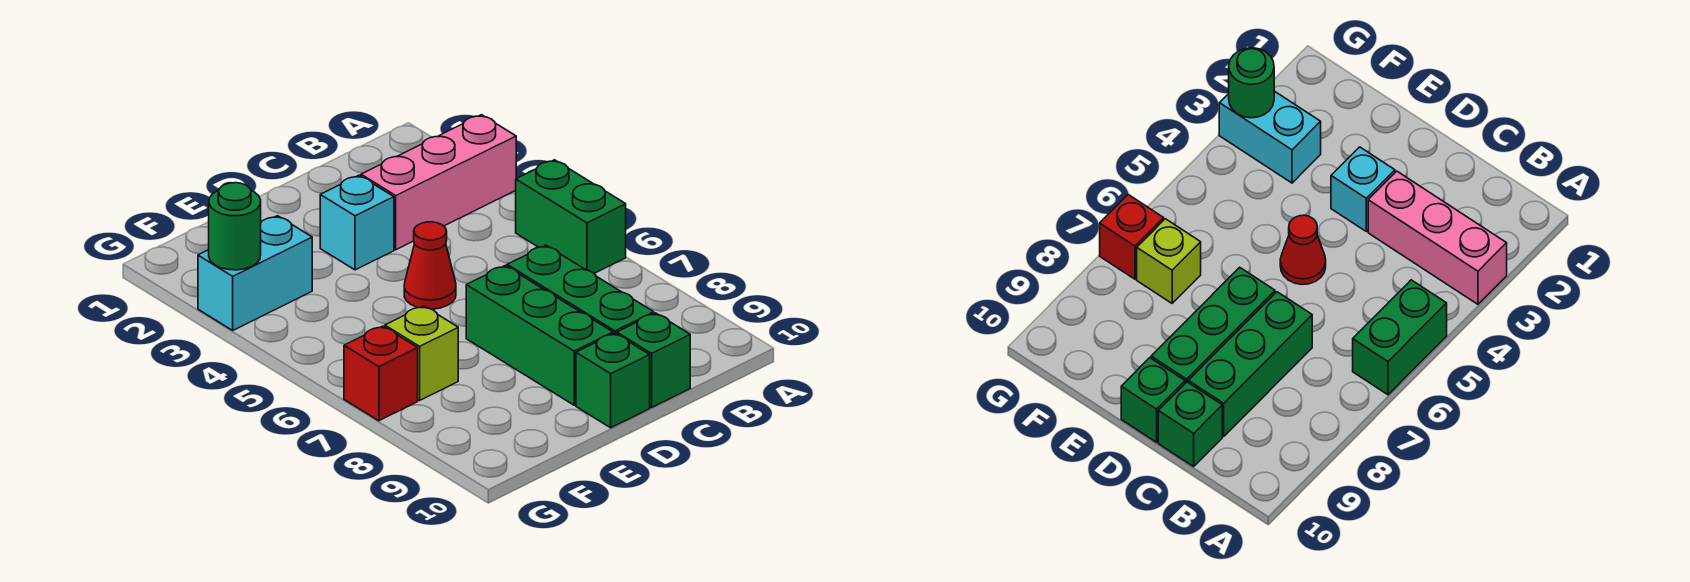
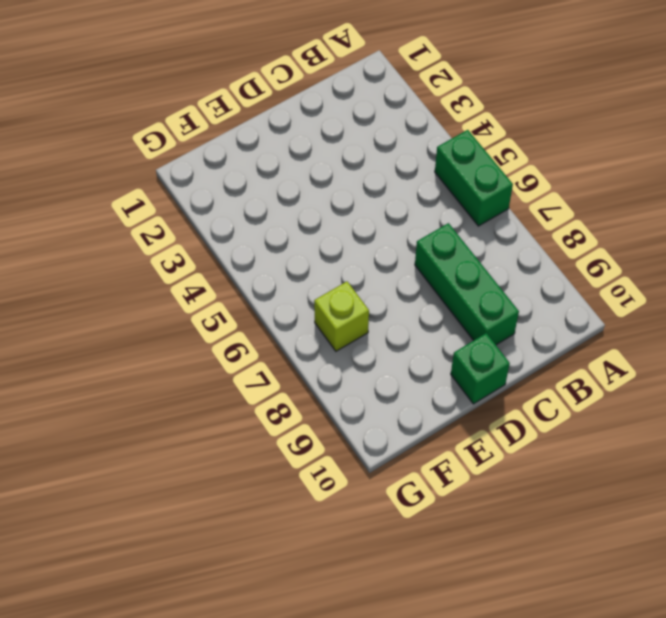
none -> pink brick A3:C3 level 1
none -> green brick C10 level 1
none -> cyan brick D3 level 1

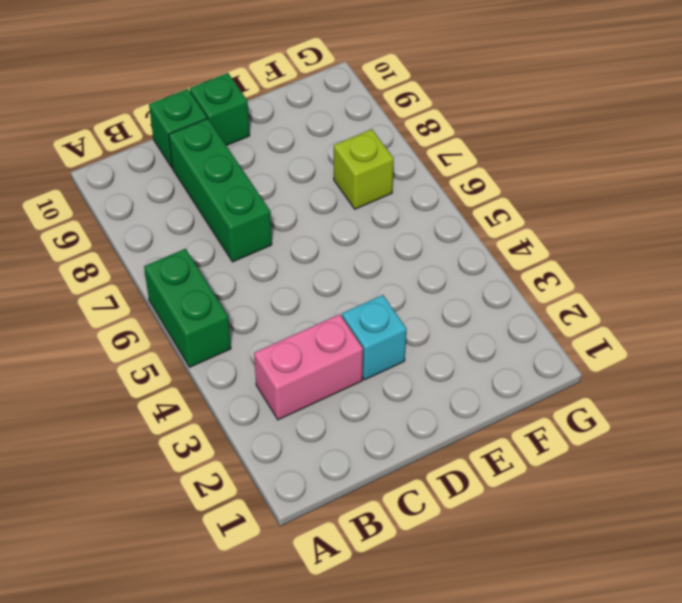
pink brick B3:C3 level 1 -> pink brick A3:C3 level 1
none -> red cone D5 level 1
none -> green brick D7:D9 level 1
none -> cyan brick F3:G3 level 1

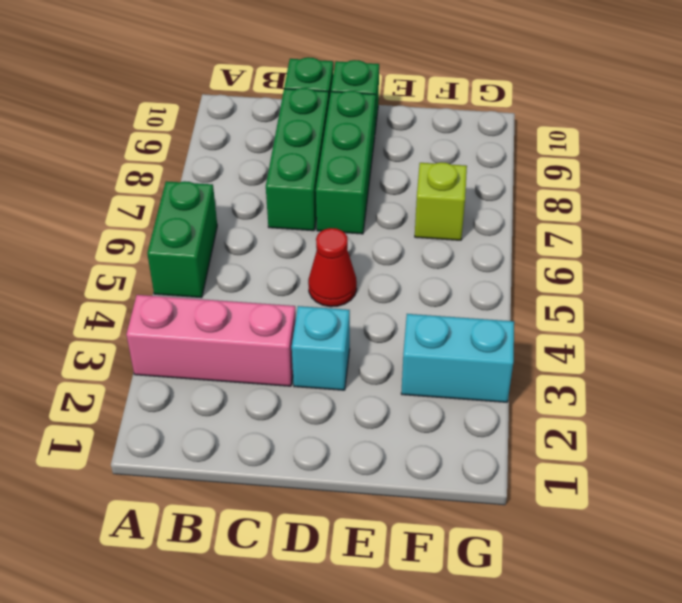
none -> red brick G7 level 1
none -> green round brick G3 level 2

